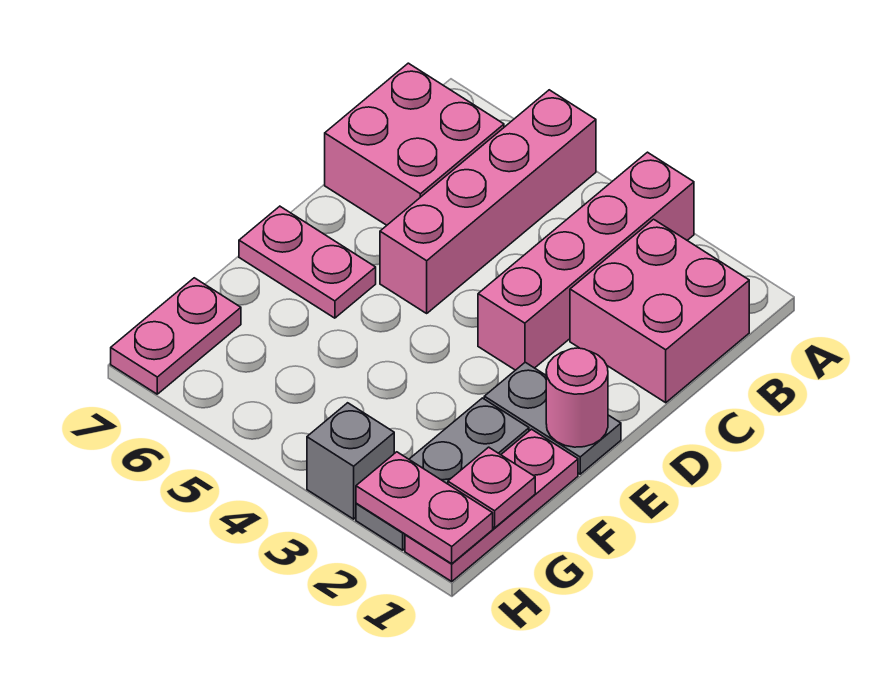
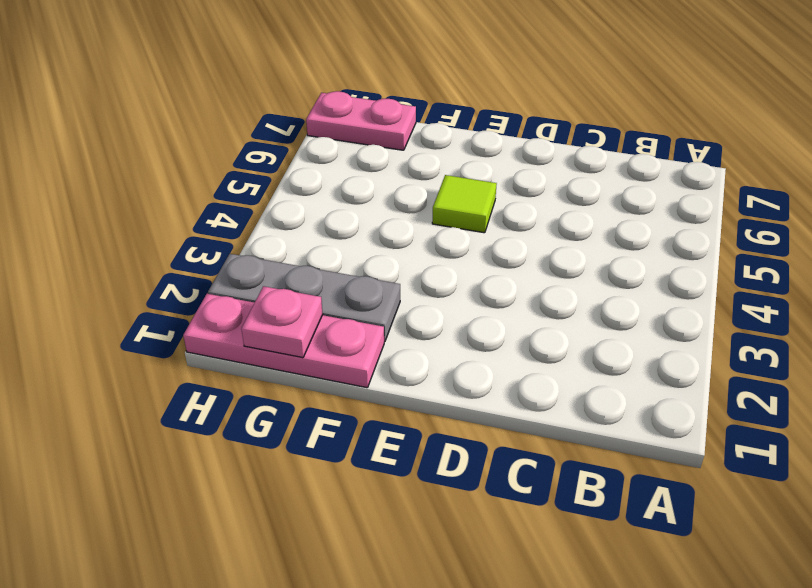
lime tile E5 level 1 -> none
none -> pink brick A3:D3 level 1
none -> pink brick A5:D5 level 1
none -> pink brick B1:C2 level 1

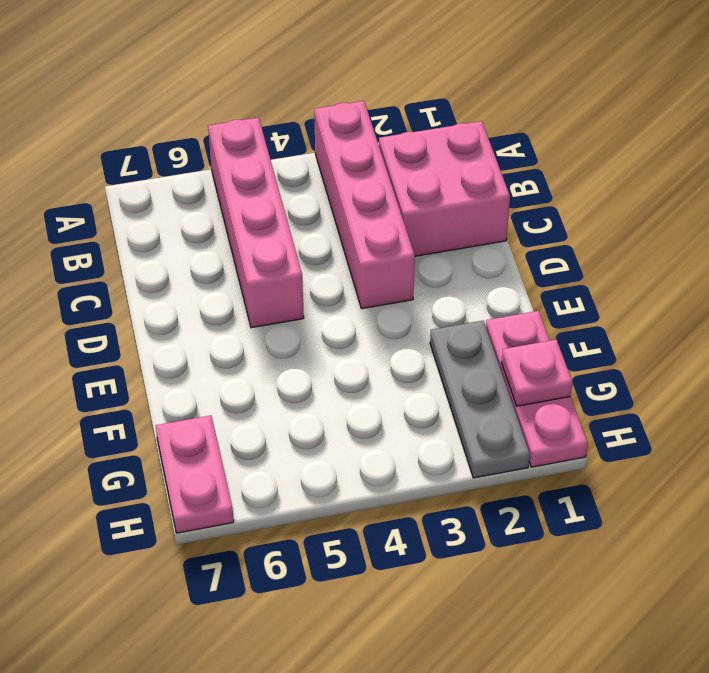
none -> pink brick B6:C7 level 1
none -> grey plate E1:E2 level 1
none -> pink plate E6:E7 level 1

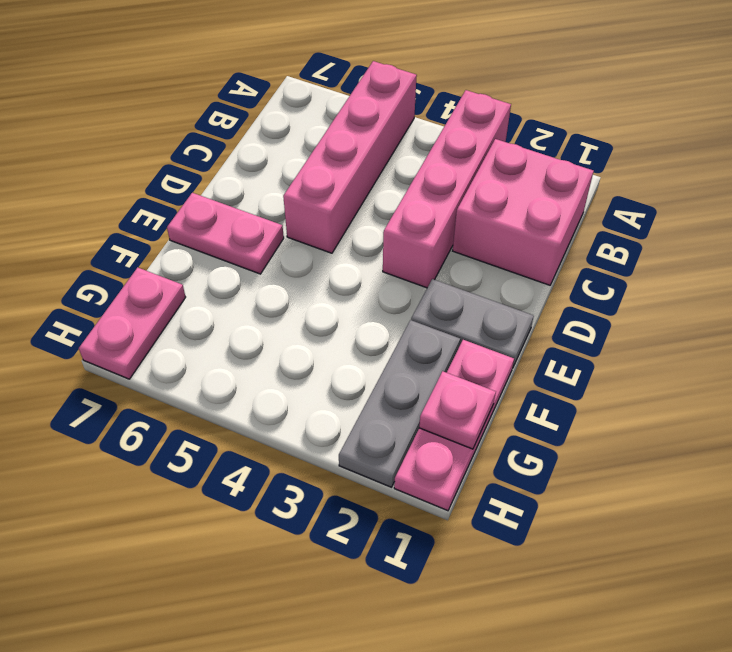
none -> pink brick B6:C7 level 1
none -> grey brick H3 level 1
none -> pink round brick E1 level 2

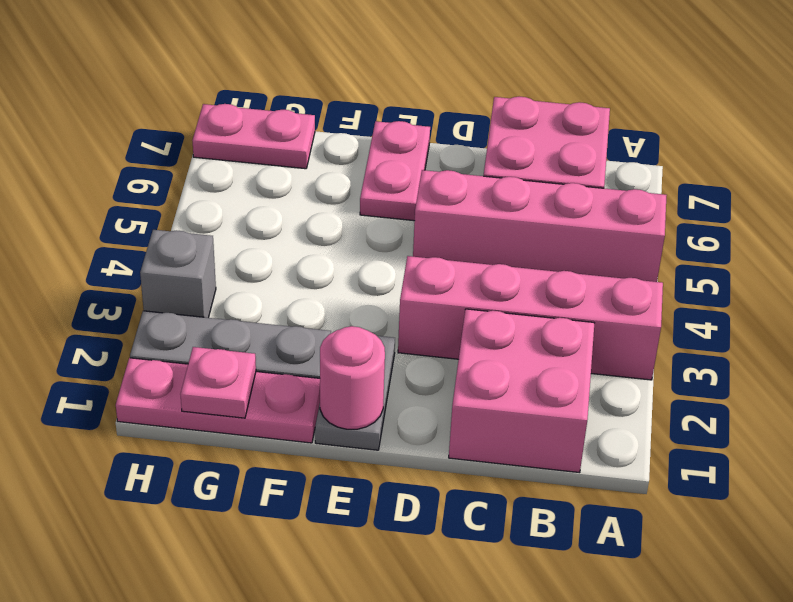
none -> pink plate H1:H2 level 2

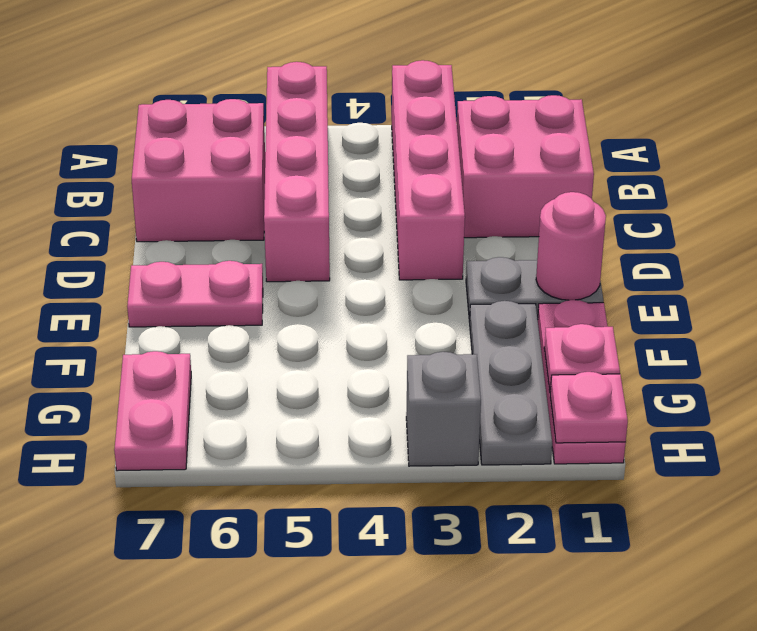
pink plate H1 level 2 -> pink plate H1:H2 level 2

